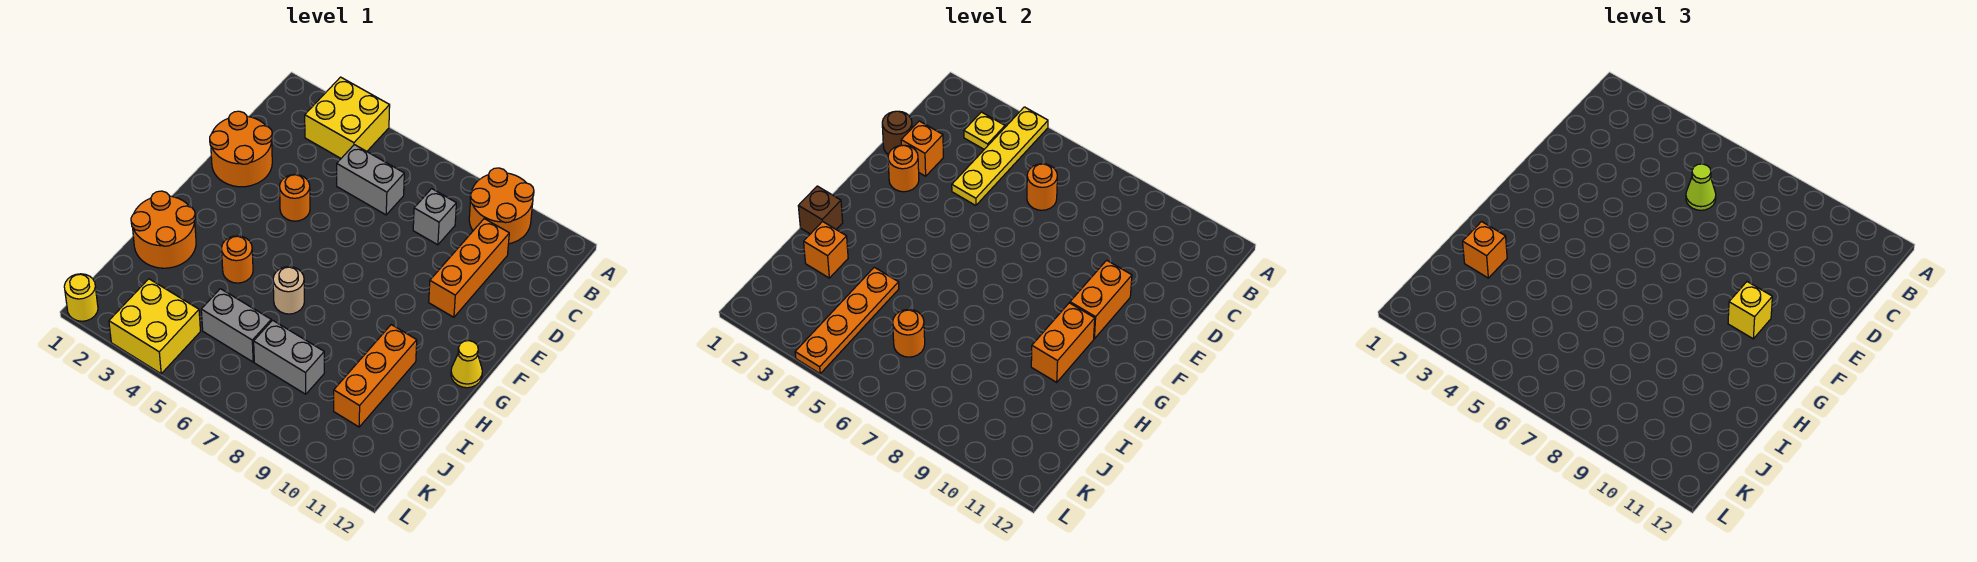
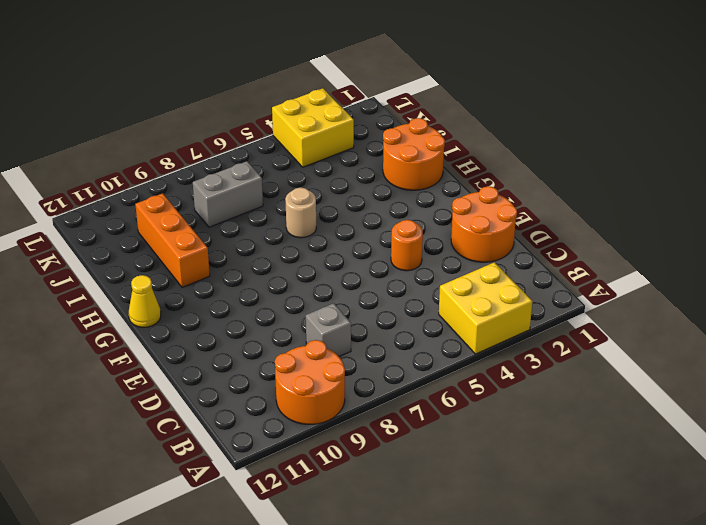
none -> grey brick C5:C6 level 1
none -> orange brick C10:E10 level 1
none -> orange round brick H4 level 1
none -> grey brick J5:J6 level 1

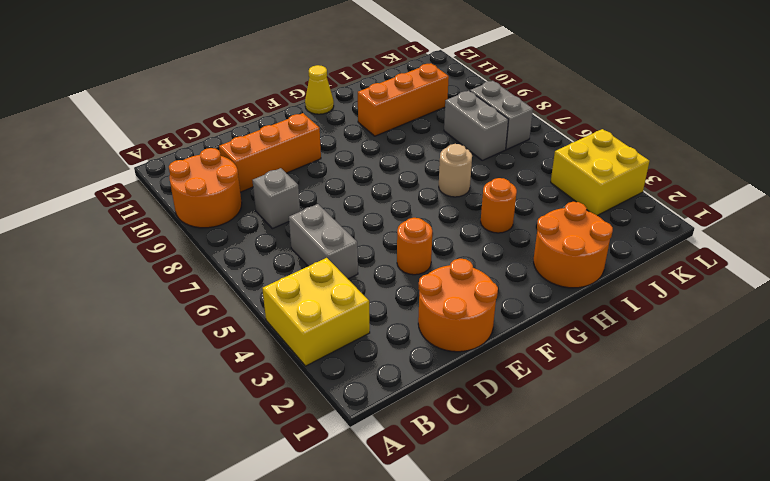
grey brick K7:K8 level 1 -> grey brick J5:J6 level 1
none -> yellow round brick L1 level 1
none -> yellow plate A4:D4 level 2
none -> yellow plate B3 level 2
none -> orange round brick C6 level 2

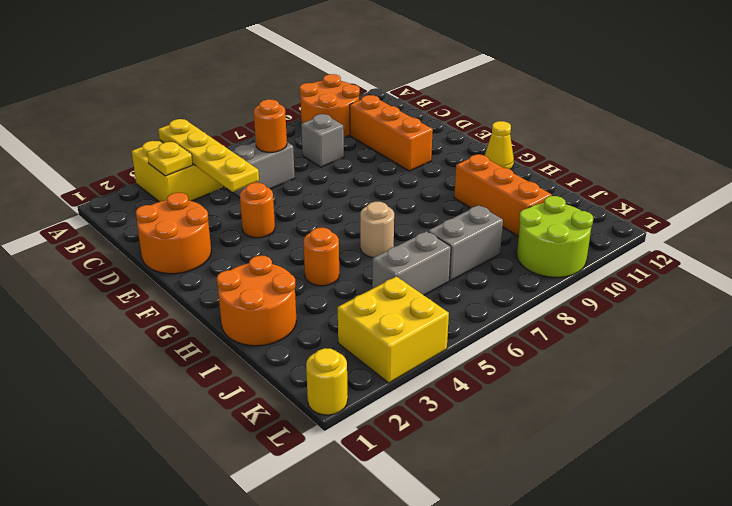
lime round brick K9:L10 level 1 -> none
none -> brown round brick D1 level 2
none -> orange brick D2 level 2
none -> orange round brick E2 level 2
none -> orange brick E10:F10 level 2

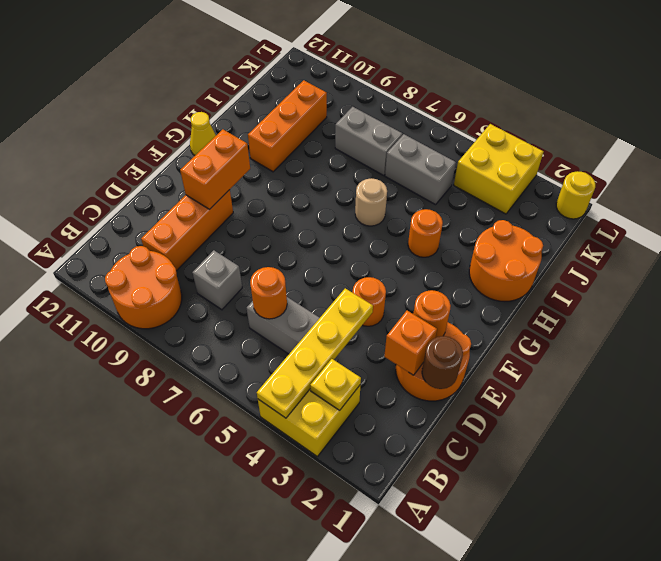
none -> orange brick G10:H10 level 2
none -> brown brick H1 level 2
none -> orange brick I2 level 2
none -> orange plate I4:L4 level 2

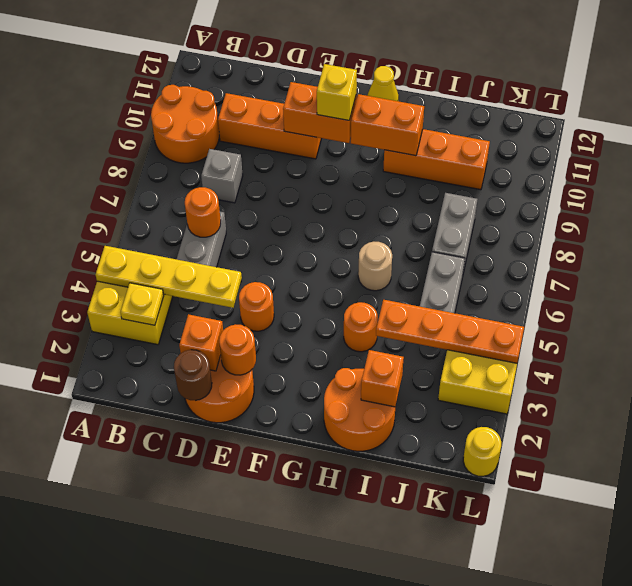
none -> brown brick H1 level 2
none -> orange round brick J6 level 2
none -> lime cone C6 level 3
none -> orange brick I2 level 3

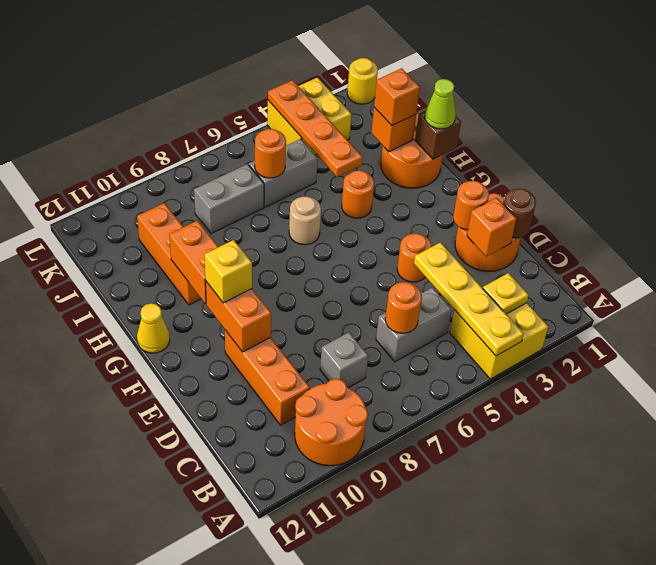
lime cone H1 level 3 -> lime cone C6 level 3

